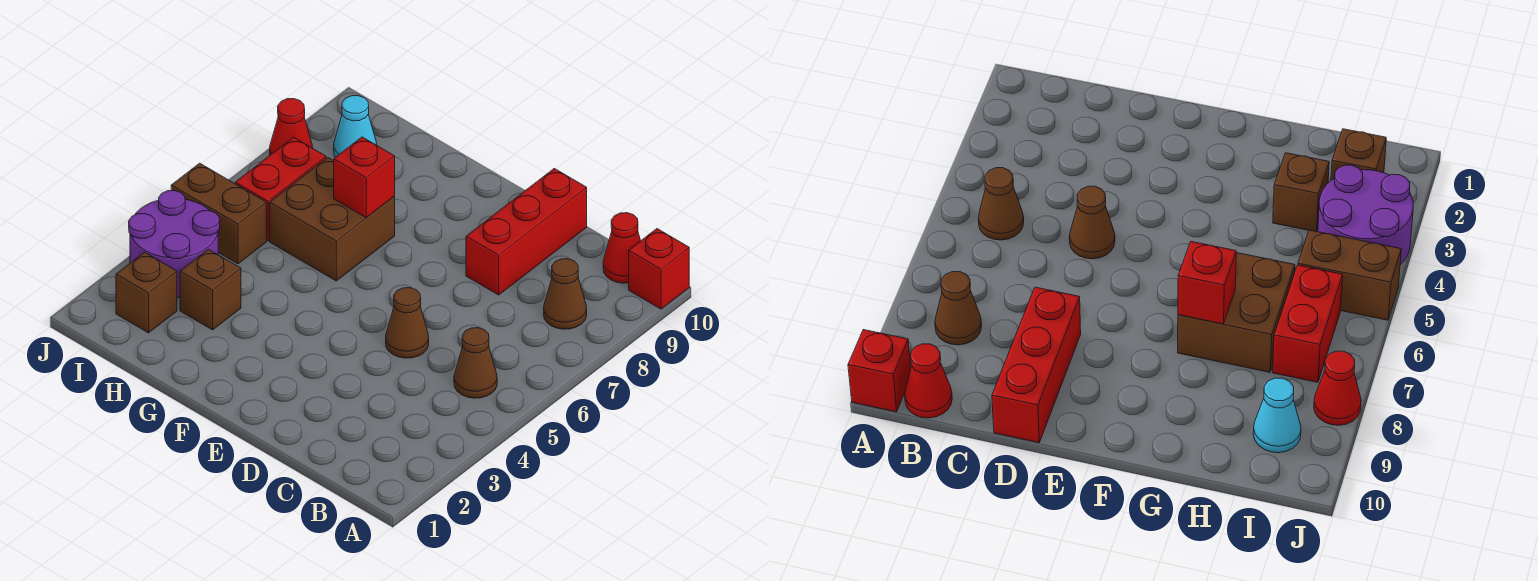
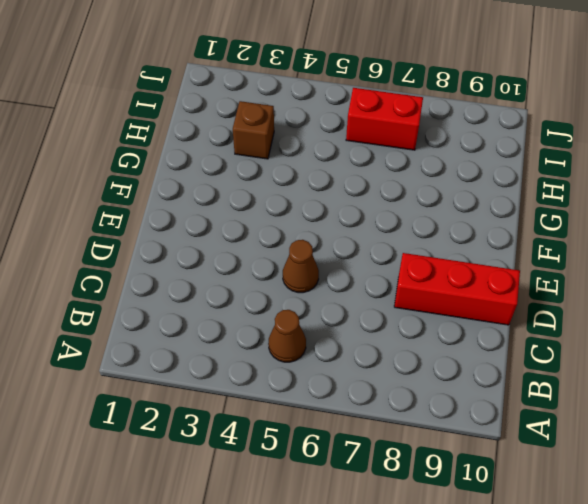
none -> red brick A10 level 1
none -> brown cone B8 level 1
none -> red cone B10 level 1

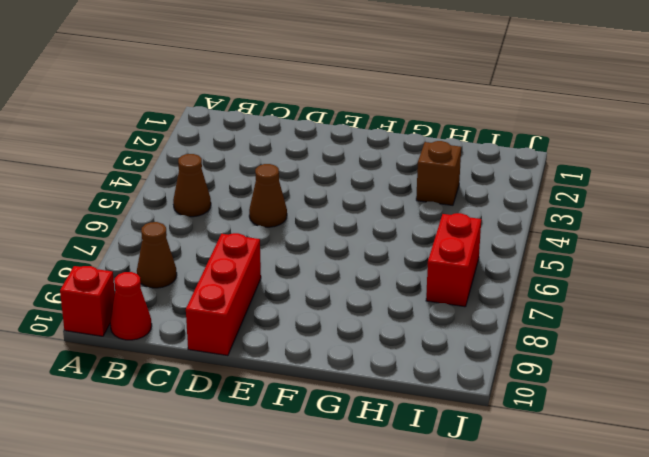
none -> brown brick G6:H7 level 1
none -> brown brick I2 level 1
none -> purple round brick I3:J4 level 1

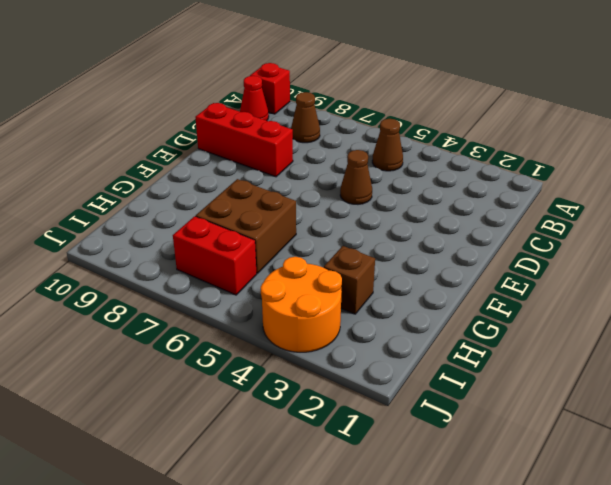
orange round brick I3:J4 level 1 -> purple round brick I3:J4 level 1
none -> brown brick I2 level 1
none -> brown brick I5:J5 level 1
none -> cyan cone I9 level 1

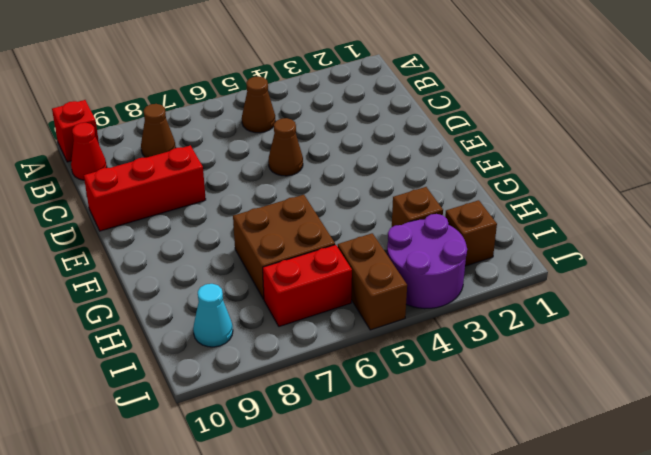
none -> red cone J8 level 1
none -> red brick G7 level 2

